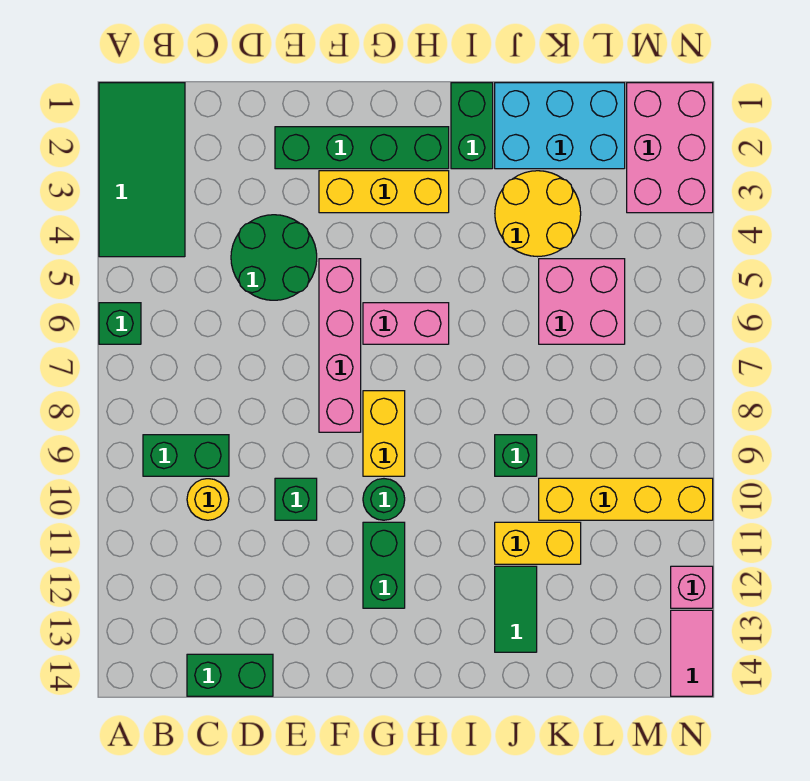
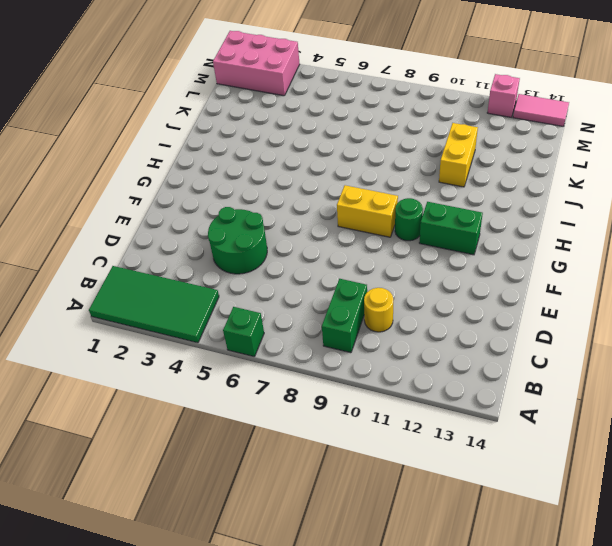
none -> green brick C14:D14 level 1
none -> green brick E2:H2 level 1
none -> green brick E10 level 1

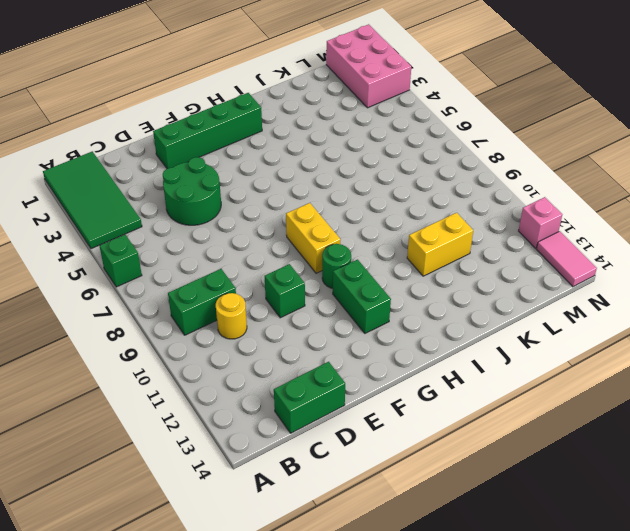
none -> yellow brick F3:H3 level 1
none -> pink brick F5:F8 level 1
none -> pink brick G6:H6 level 1

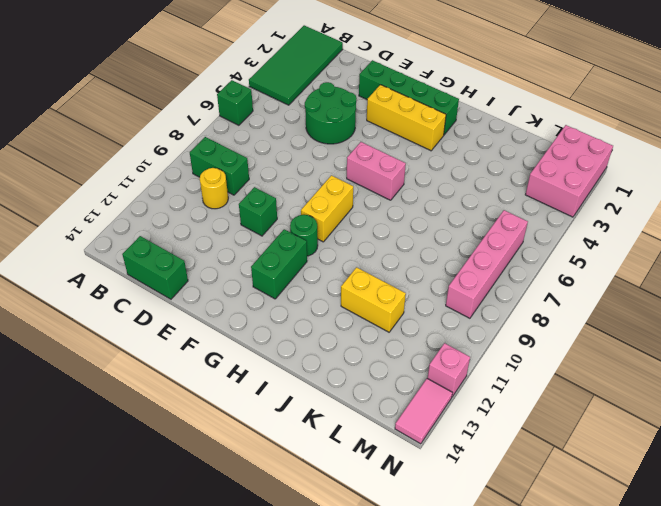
pink brick M6:M9 level 1 -> pink brick F5:F8 level 1
none -> green brick I1:I2 level 1
none -> cyan brick J1:L2 level 1
none -> yellow round brick J3:K4 level 1

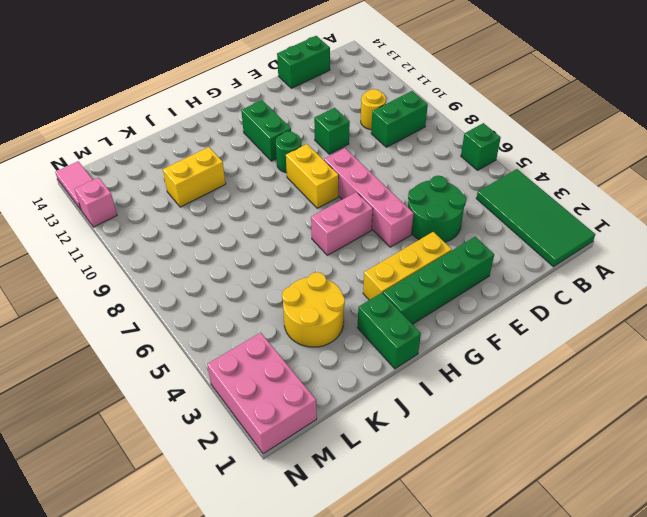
none -> cyan brick J1:L2 level 1
none -> green brick J9 level 1
none -> green tile J12:J13 level 1

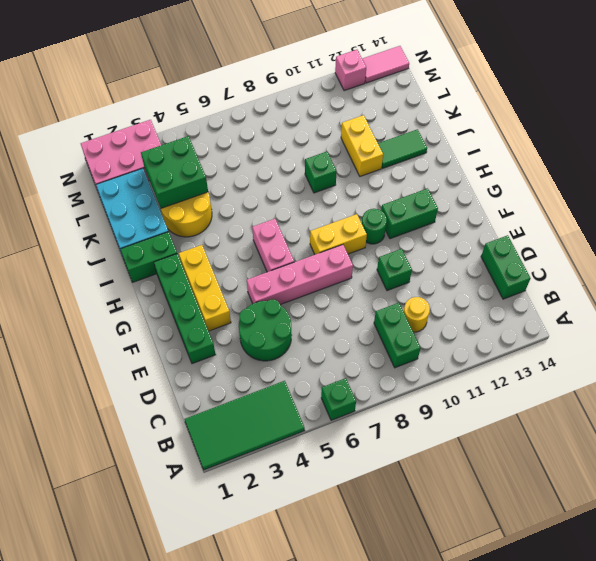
green brick K3:L4 level 2 -> none
none -> pink brick K5:L6 level 1
none -> yellow brick K10:N10 level 1

